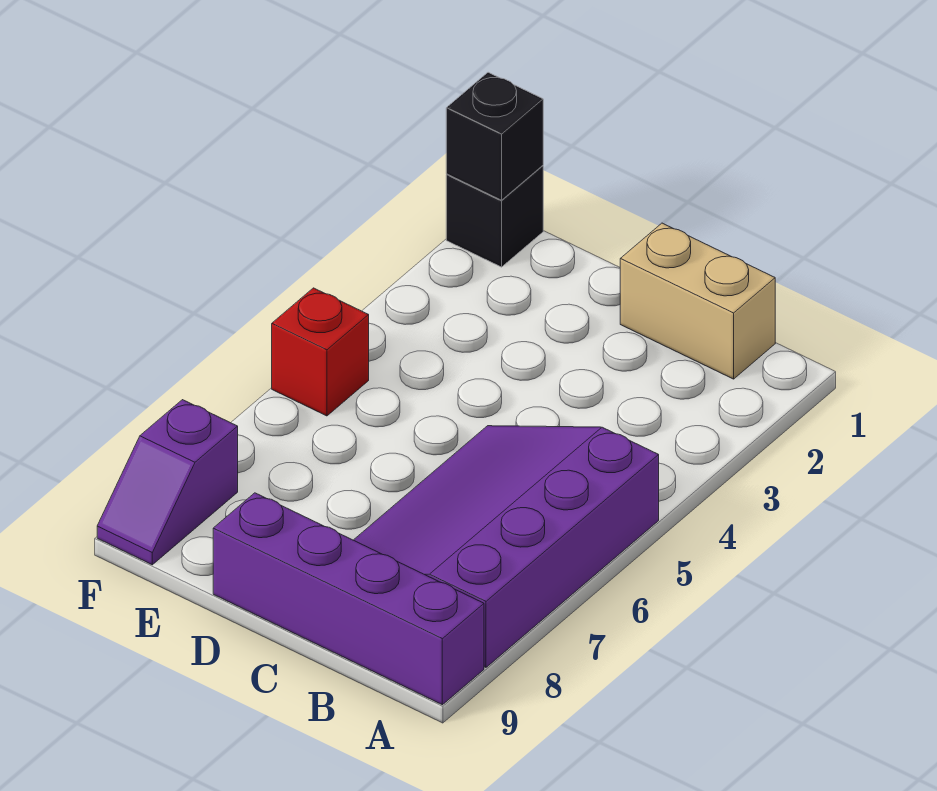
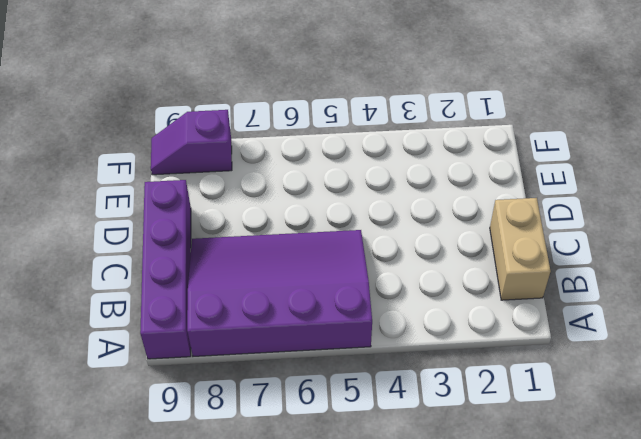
none -> black brick F1 level 1
none -> red brick F5 level 1

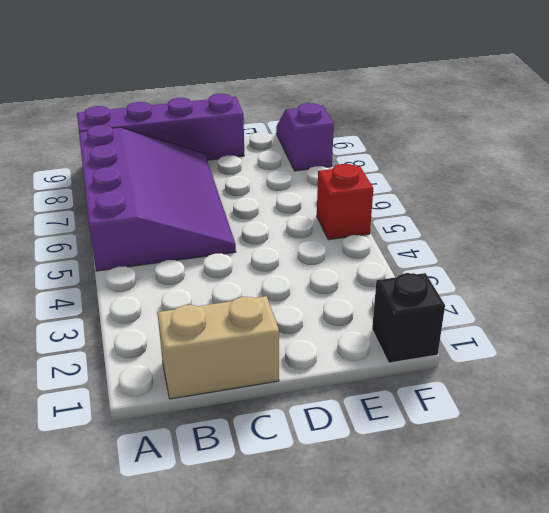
none -> black brick F1 level 2

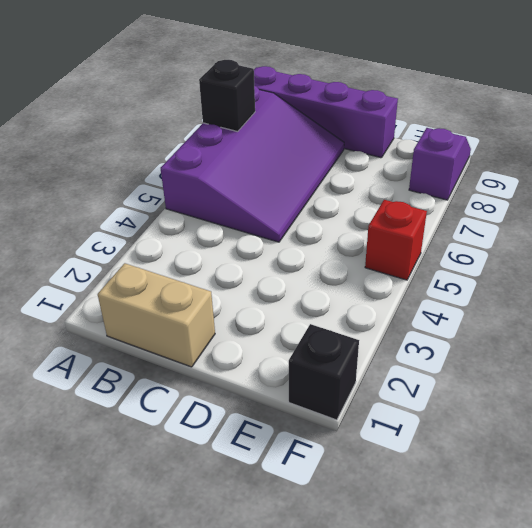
black brick A7 level 2 -> black brick F1 level 2

